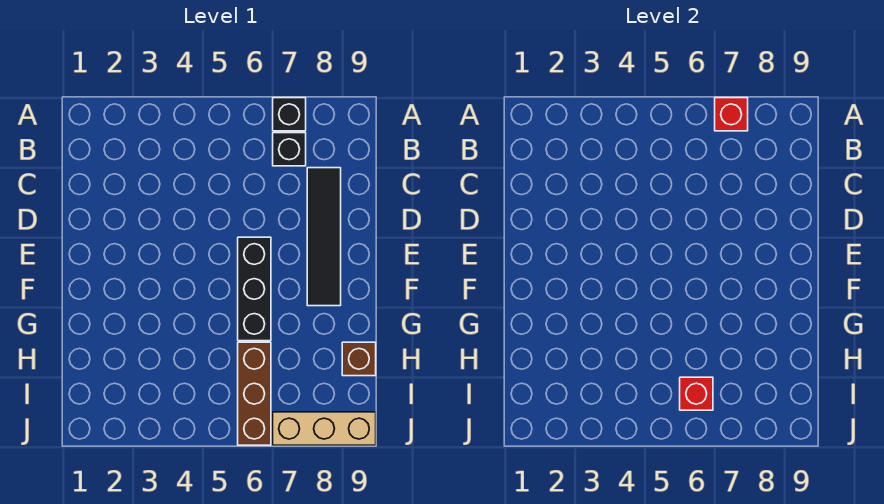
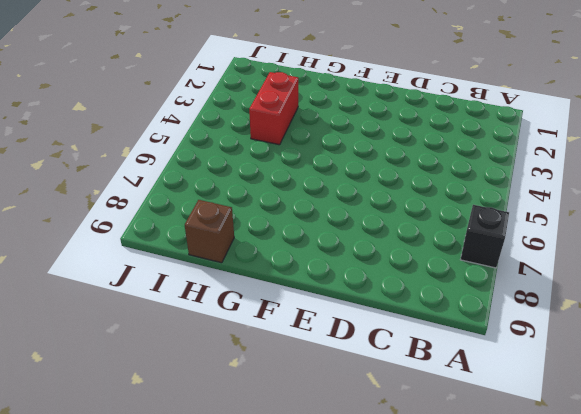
red brick H3:H4 level 1 -> none
none -> black brick B7 level 1
none -> black tile C8:F8 level 1

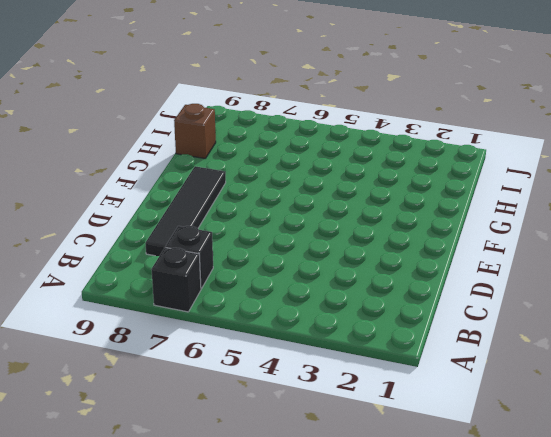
none -> black brick E6:G6 level 1
none -> brown brick H6:J6 level 1

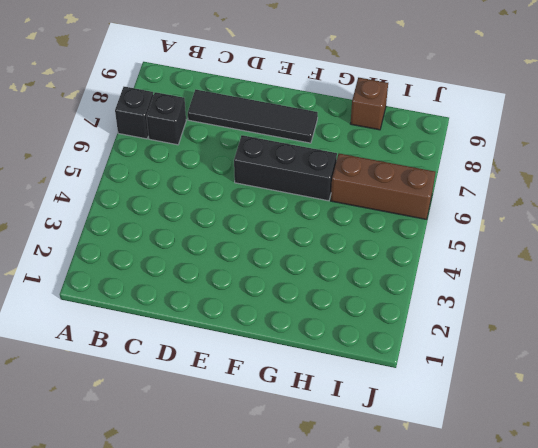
none -> tan brick J7:J9 level 1
none -> red brick A7 level 2

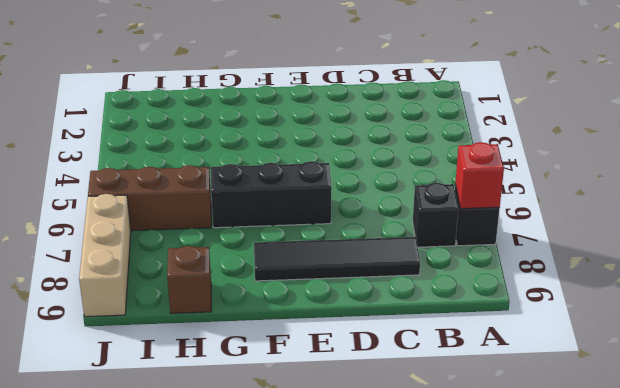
none -> red brick I6 level 2

